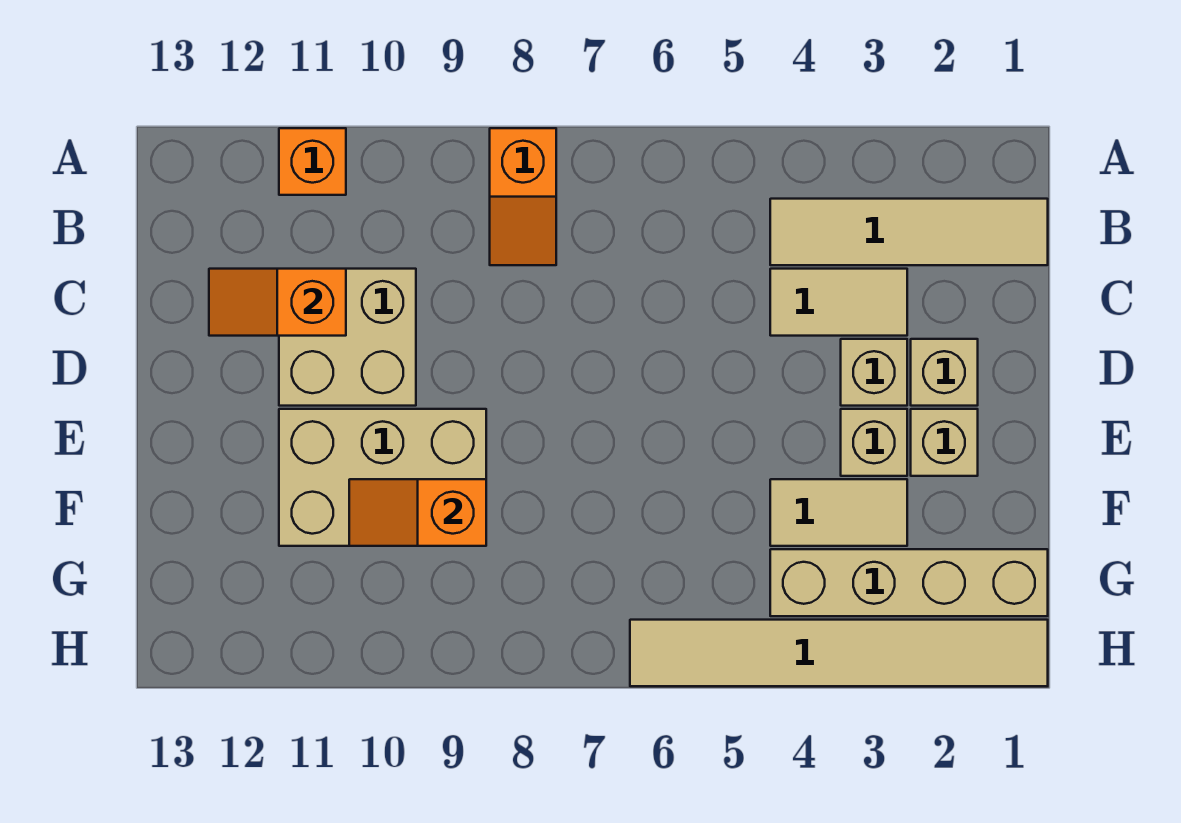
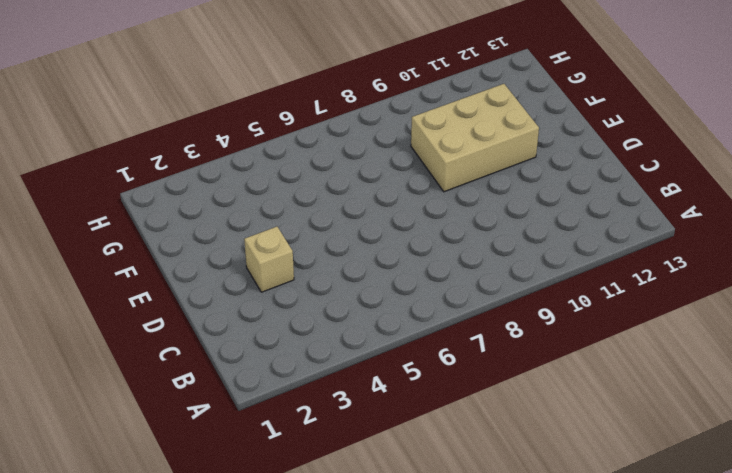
none -> orange slope A8:B8 level 1 top A
none -> orange brick A11 level 1
none -> tan tile B1:B4 level 1

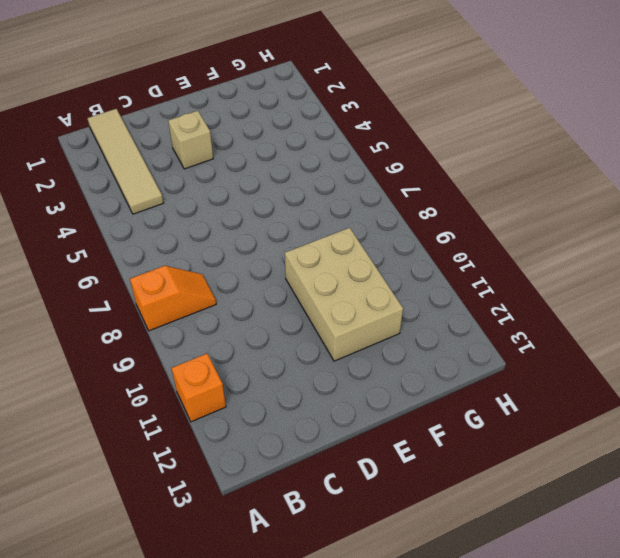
none -> tan tile C3:C4 level 1
none -> tan brick C10:D11 level 1
none -> tan brick D2 level 1

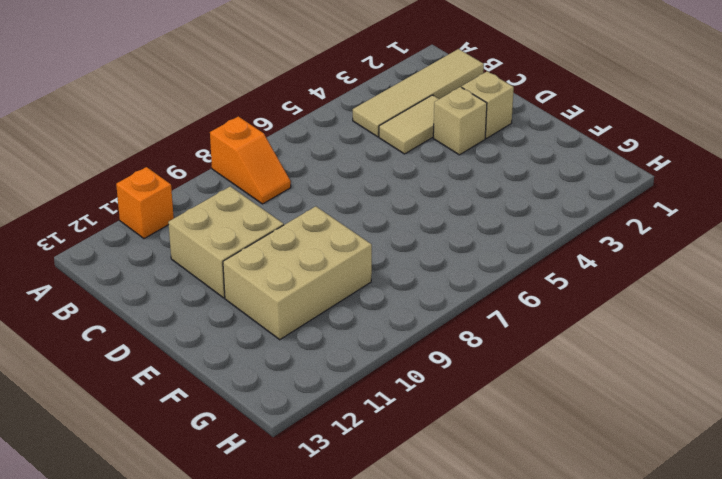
none -> tan brick E2 level 1
none -> tan brick E3 level 1
none -> tan tile F3:F4 level 1

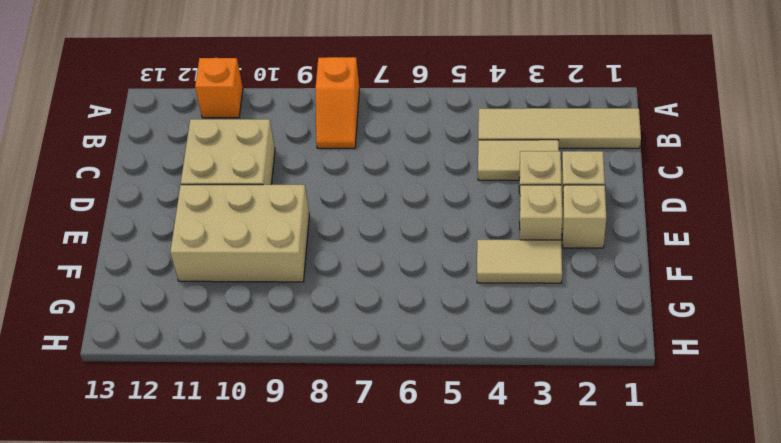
none -> tan brick G1:G4 level 1
none -> tan tile H1:H6 level 1
none -> orange slope C11:C12 level 2 top 11

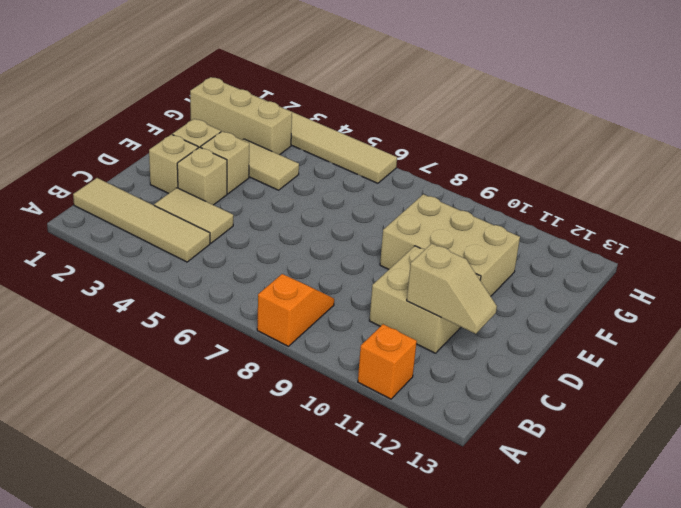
tan slope C11:C12 level 2 top 11 -> orange slope C11:C12 level 2 top 11
tan brick G1:G3 level 1 -> tan brick G1:G4 level 1
none -> orange slope F9:F10 level 2 top 9

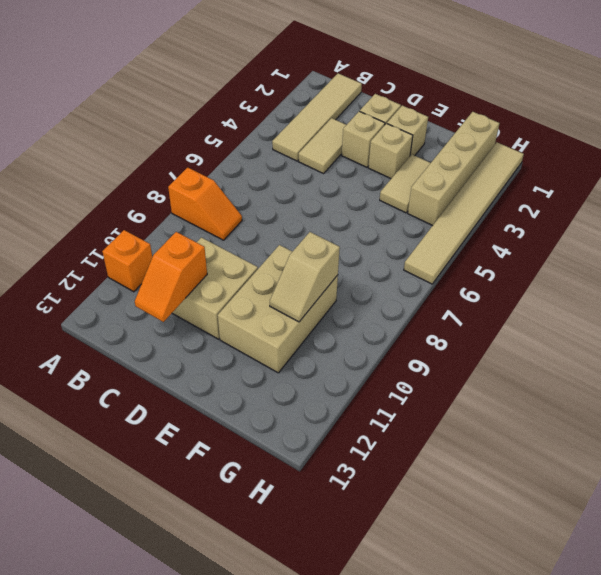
tan slope F9:F10 level 2 top 9 -> orange slope F9:F10 level 2 top 9

